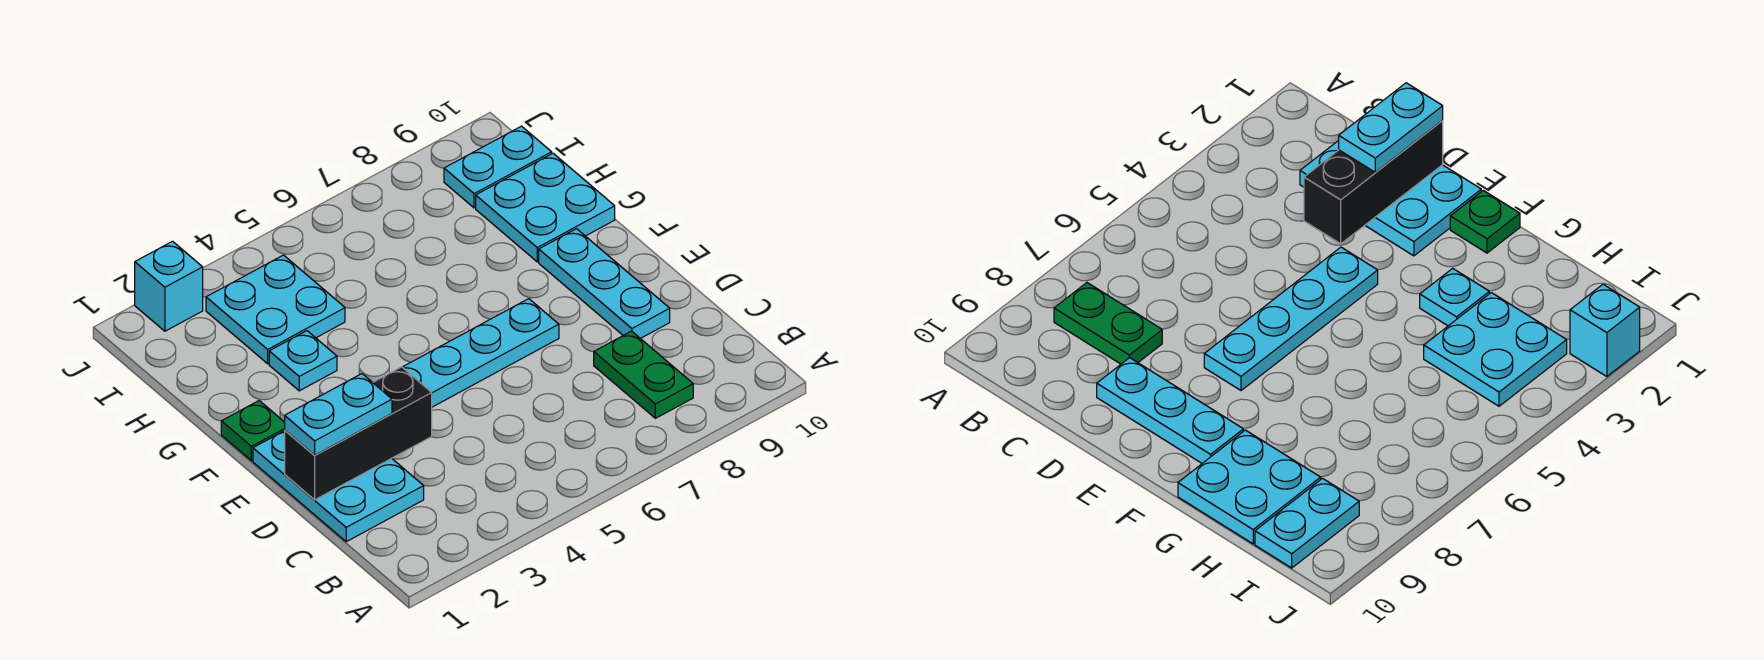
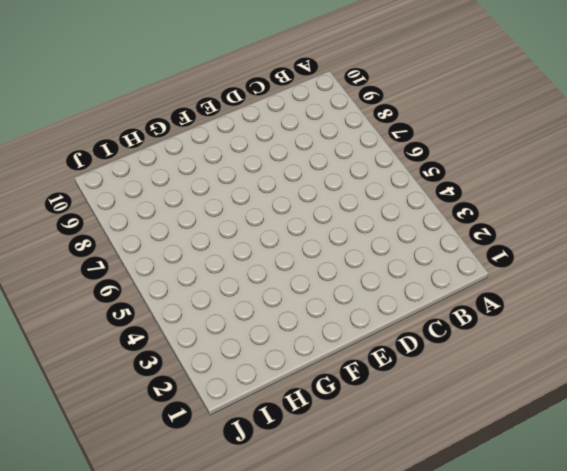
none -> green plate B8:C8 level 1
none -> cyan plate C1:E2 level 1
none -> cyan plate D9:F9 level 1

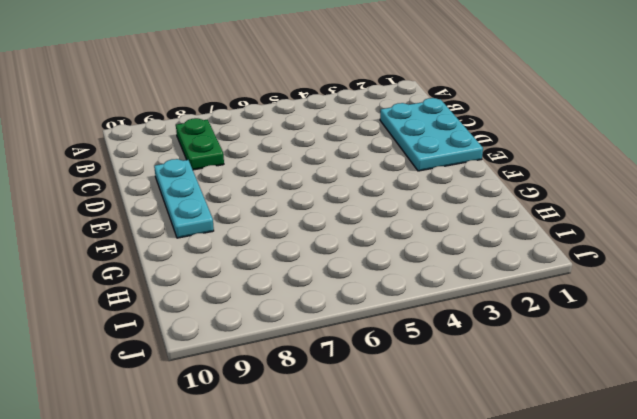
none -> cyan plate E4:E7 level 1
none -> green plate F1 level 1
none -> cyan plate G3 level 1

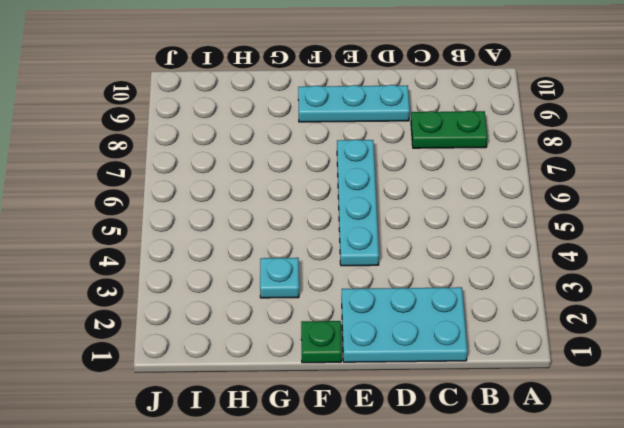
none -> cyan plate G9:H10 level 1
none -> cyan plate H3:I4 level 1
none -> cyan plate I9:I10 level 1

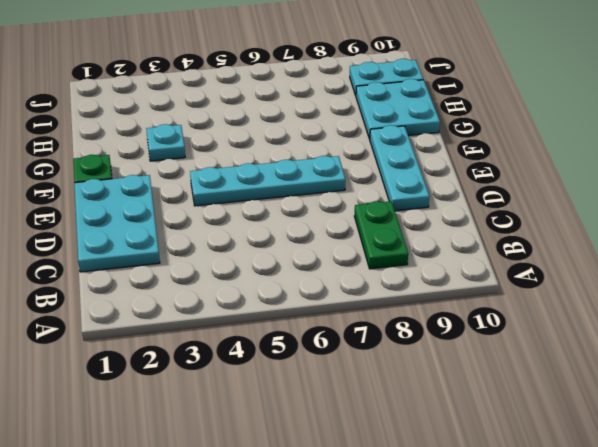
none -> cyan plate H3:I4 level 1
none -> cyan brick J2 level 1
none -> black brick D1:D3 level 2

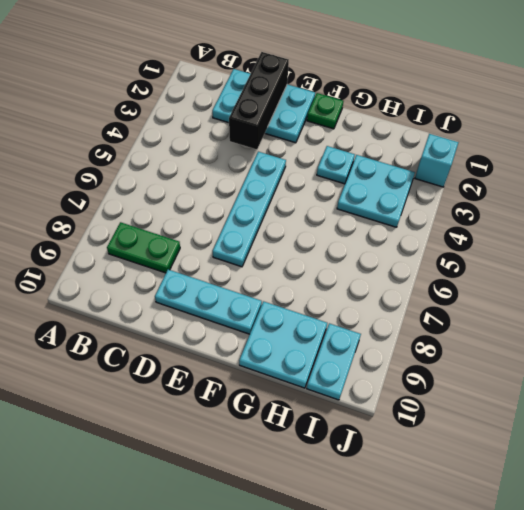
none -> cyan plate D1:D2 level 3

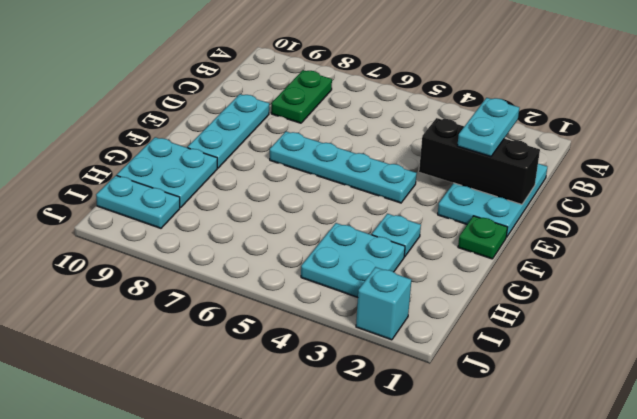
cyan plate C2:D2 level 3 -> cyan plate D1:D2 level 3

